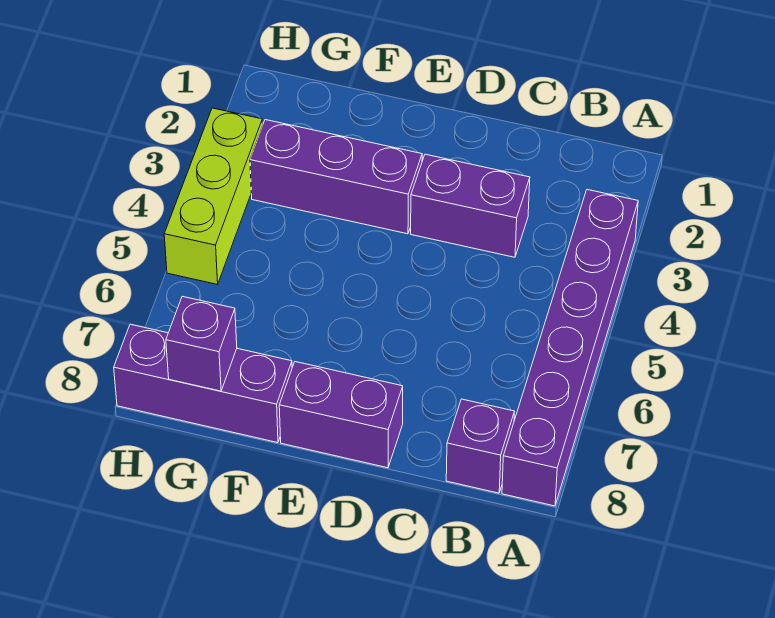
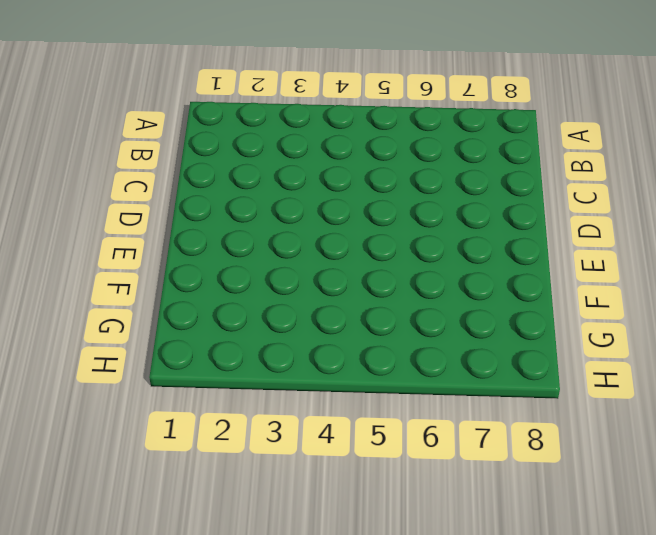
none -> purple brick A3:A8 level 1
none -> purple brick B8 level 1

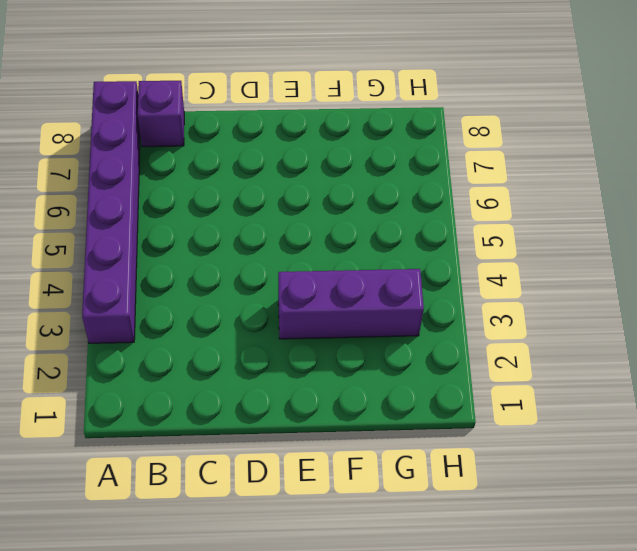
none -> purple brick C3:D3 level 1
none -> purple brick D8:E8 level 1

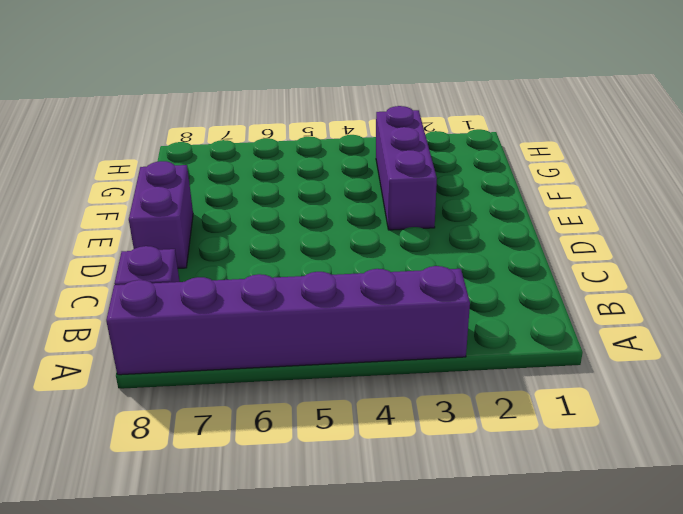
none -> purple brick C3:D3 level 1
none -> purple brick F8:H8 level 1

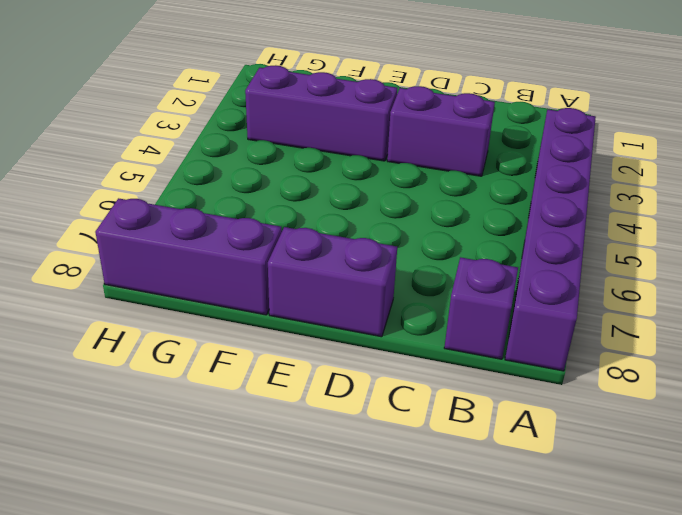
none -> lime brick H3:H5 level 1
none -> purple brick G8 level 2

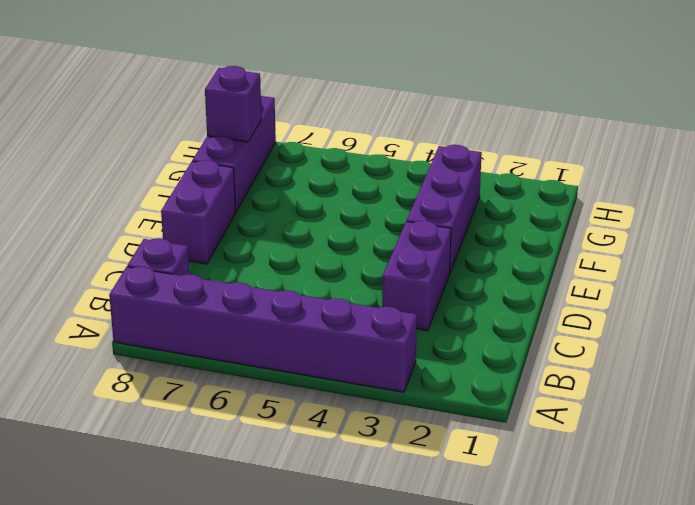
none -> lime brick H3:H5 level 1

